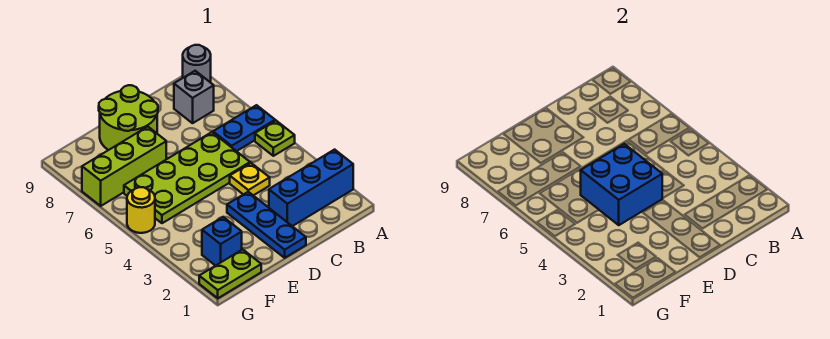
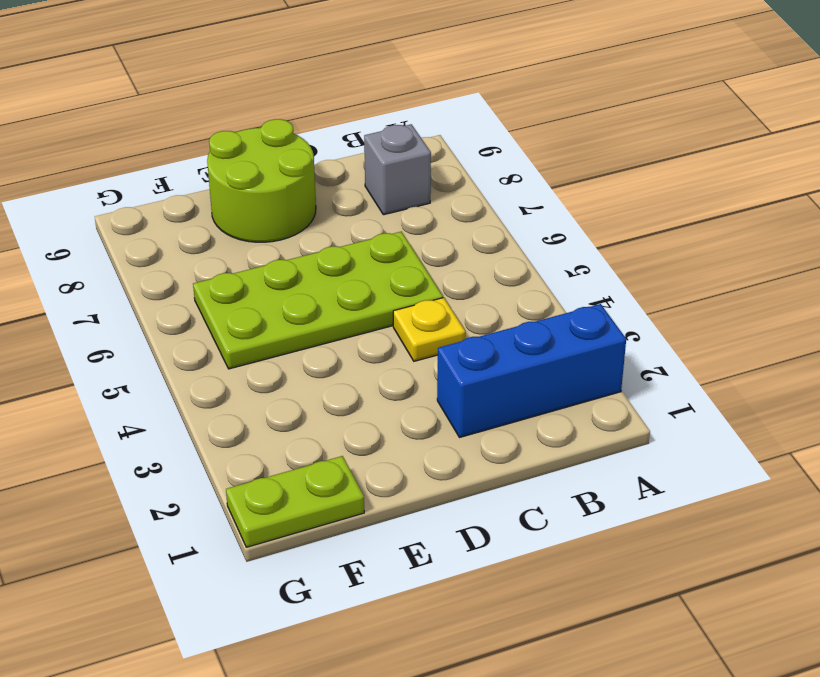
none -> lime plate A5 level 1
none -> blue plate A6:B6 level 1
none -> grey round brick A9 level 1

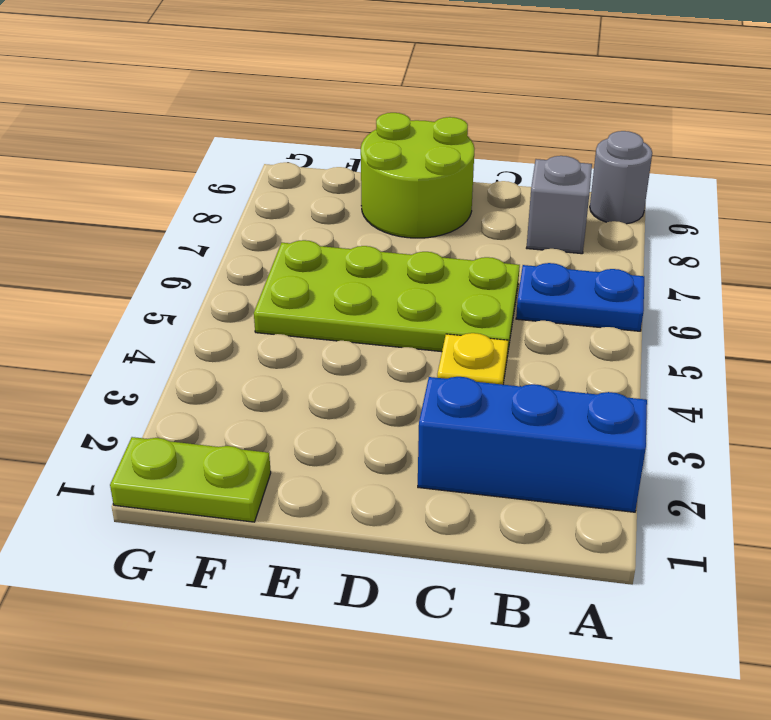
none -> lime plate A5 level 1
none -> blue plate D1:D3 level 1
none -> lime brick E7:G7 level 1

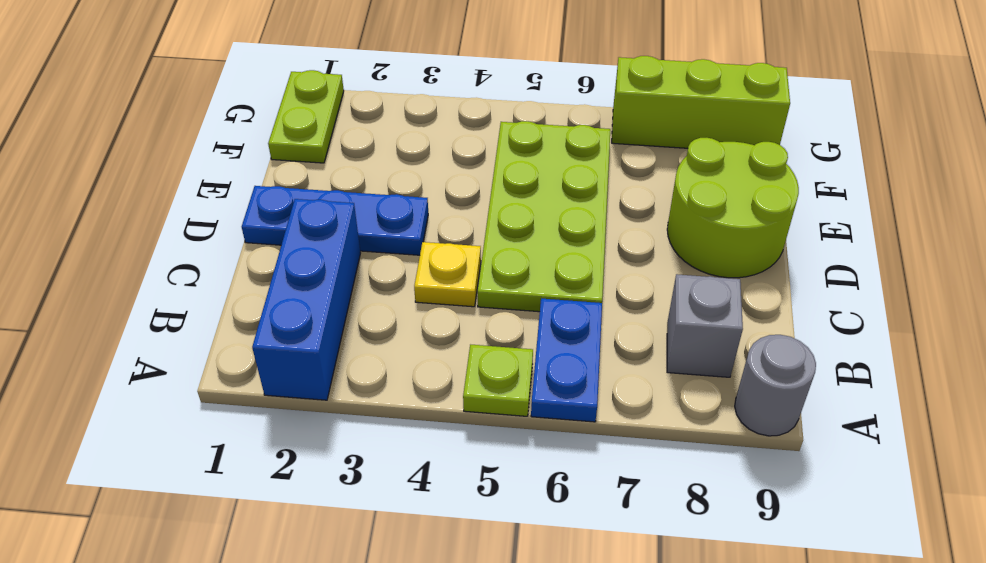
lime brick G7:G9 level 1 -> lime brick E7:G7 level 1
none -> blue brick F2 level 1
none -> yellow round brick G5 level 1
none -> blue brick D4:E5 level 2

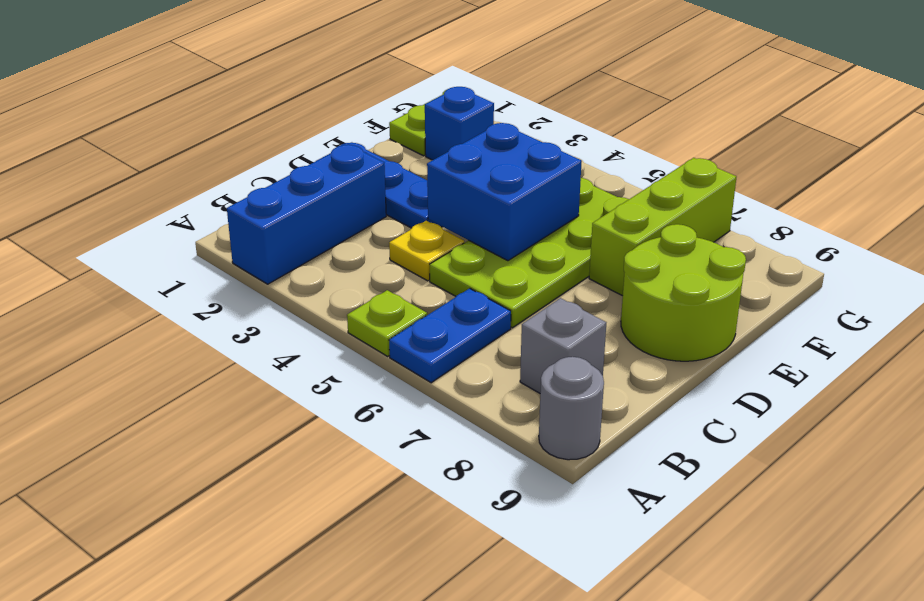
none -> yellow round brick G5 level 1

